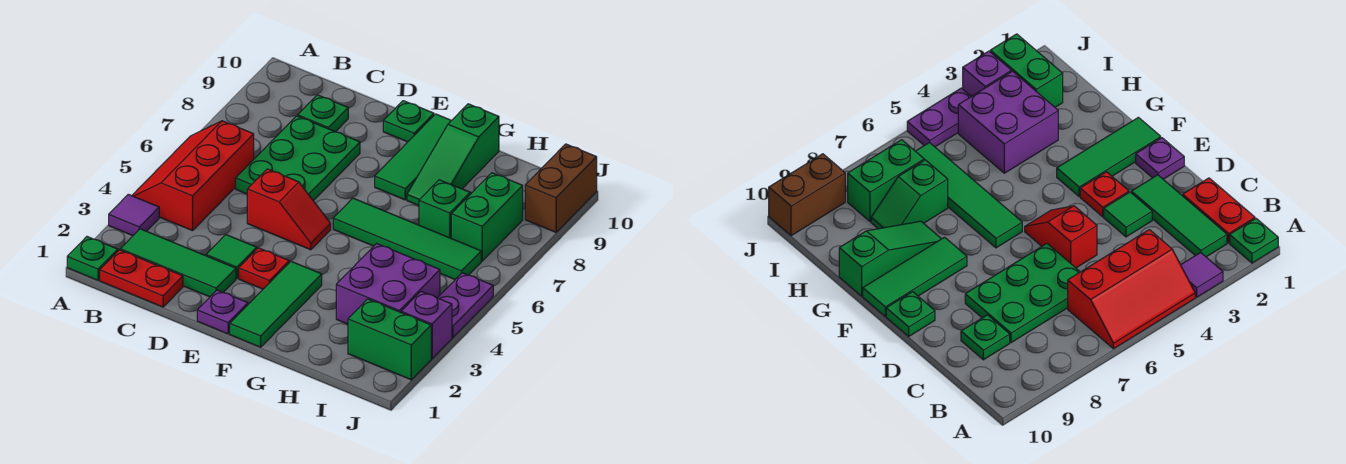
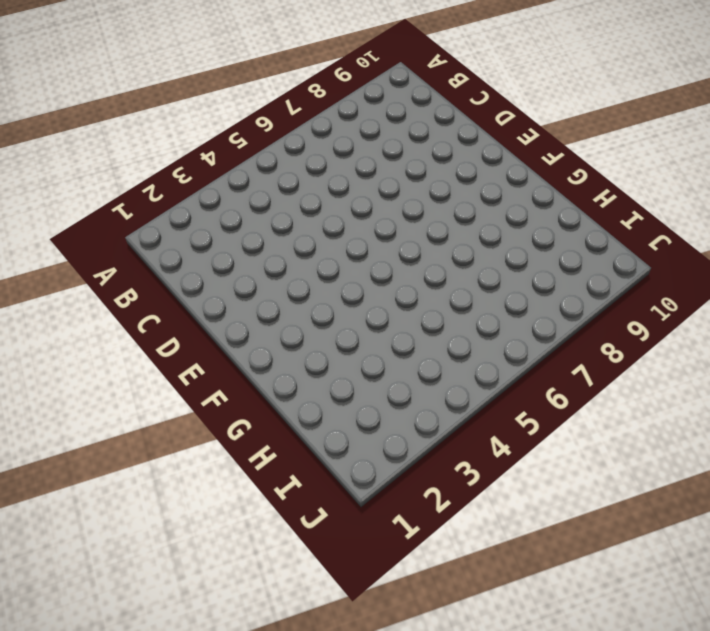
none -> green plate A1 level 1
none -> purple tile A3 level 1
none -> red slope A4:B6 level 1 top B

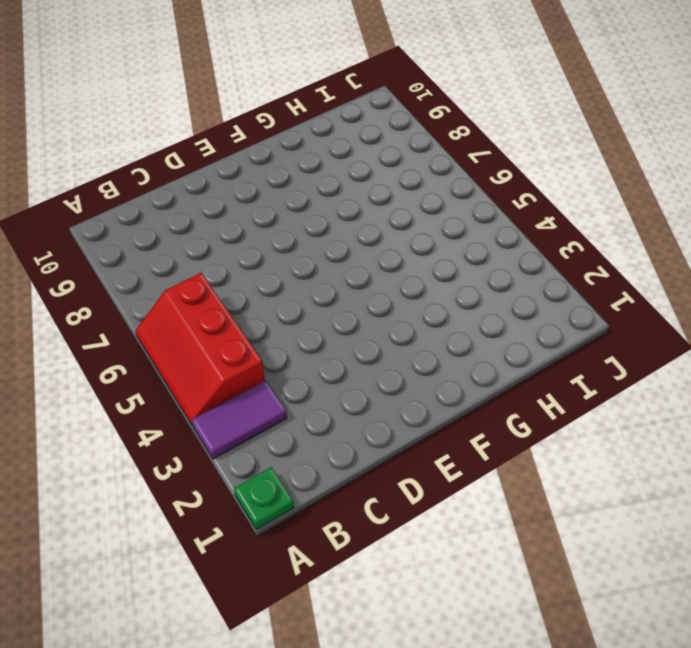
purple tile A3:B3 level 1 -> purple tile A3 level 1
none -> red plate B1:C1 level 1
none -> green tile B2:D2 level 1
none -> green plate C6:D8 level 1

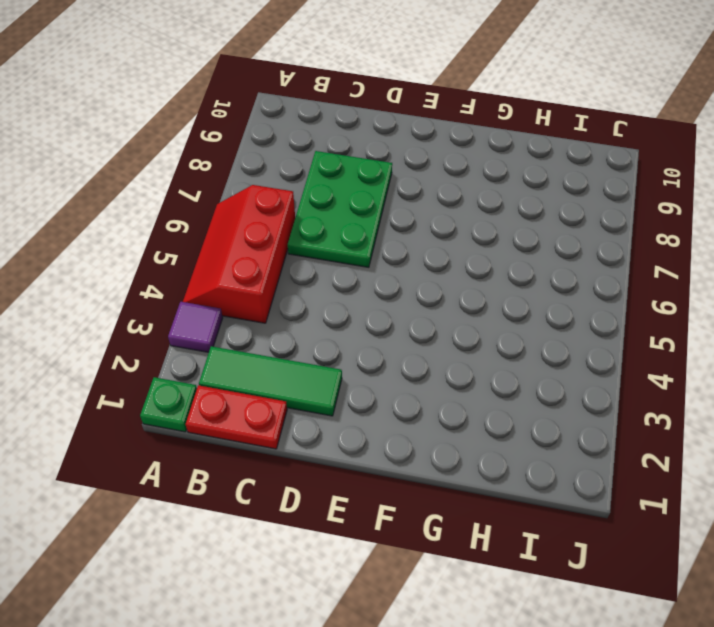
none -> green plate C9 level 1
none -> green tile D3 level 1
none -> red slope D5:E5 level 1 top D

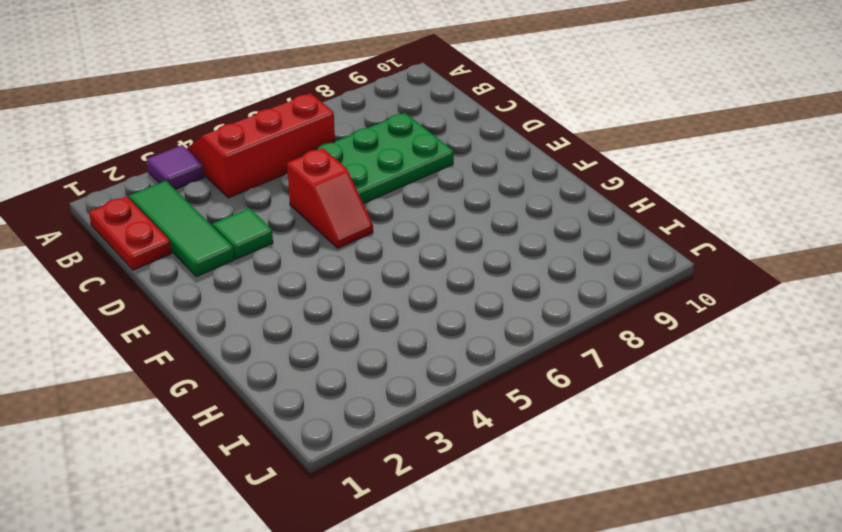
none -> green plate A1 level 1
none -> green plate C9 level 1
none -> purple plate E1 level 1

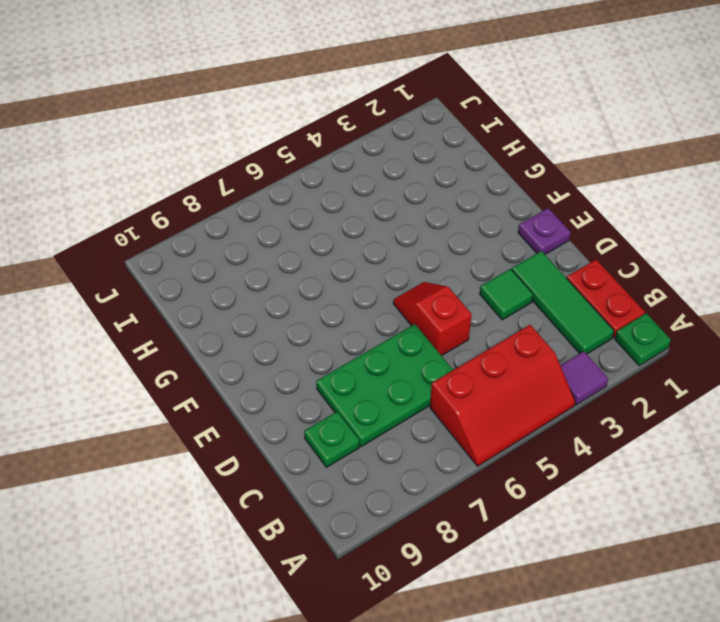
none -> red plate E3 level 1
none -> green plate E10 level 1
none -> green tile F1:F3 level 1

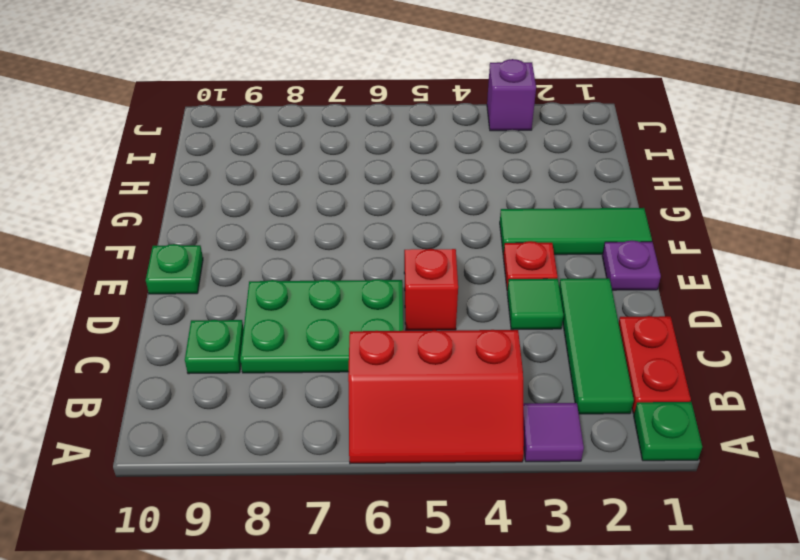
none -> green tile F6:I6 level 1
none -> green tile F8:F10 level 1
none -> green slope G8:G10 level 1 top 10

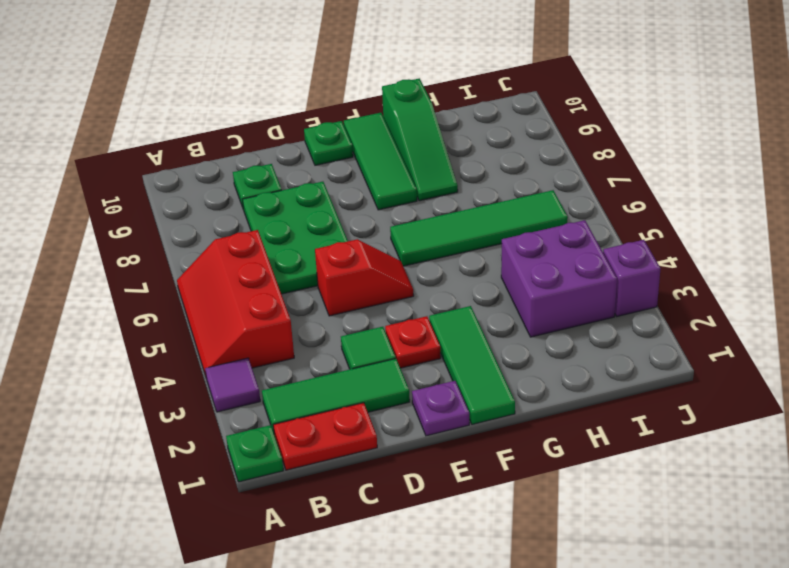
none -> green slope H7:H8 level 1 top 7
none -> green brick I2:J2 level 1
none -> green brick I7:I8 level 1

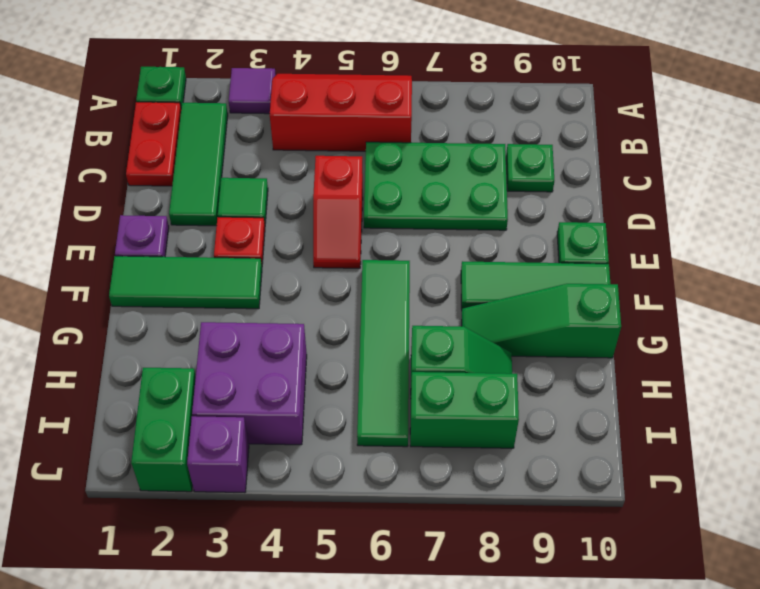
none -> purple plate J4:J5 level 1
none -> brown brick J9:J10 level 1

